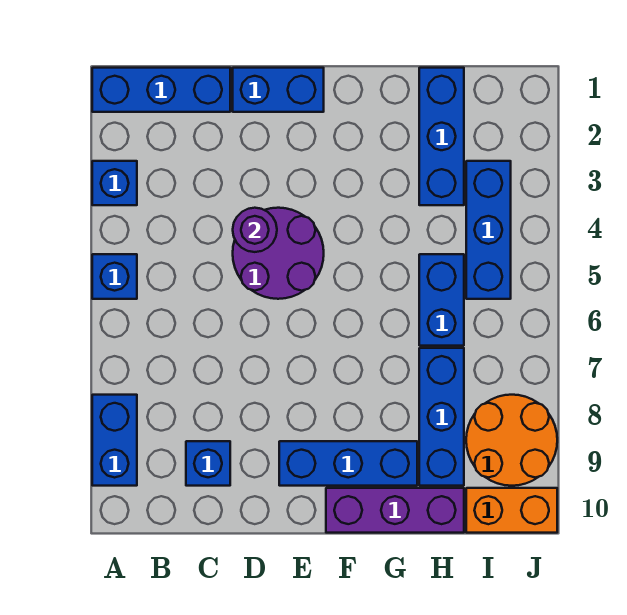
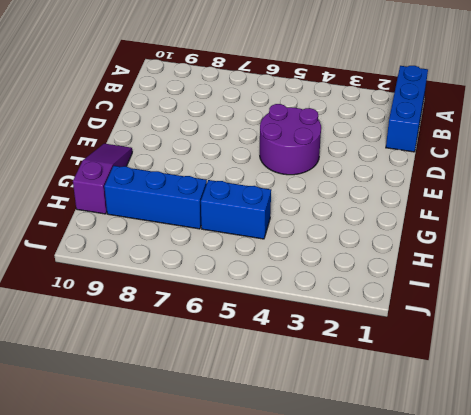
purple slope F10:H10 level 1 top H -> purple brick F10:H10 level 1
none -> blue brick A3 level 1
none -> blue brick A5 level 1
none -> blue brick A8:A9 level 1

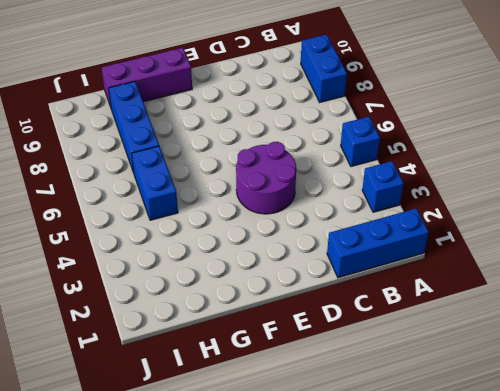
none -> blue brick C9 level 1
none -> blue brick D1:E1 level 1
none -> blue brick E9:G9 level 1

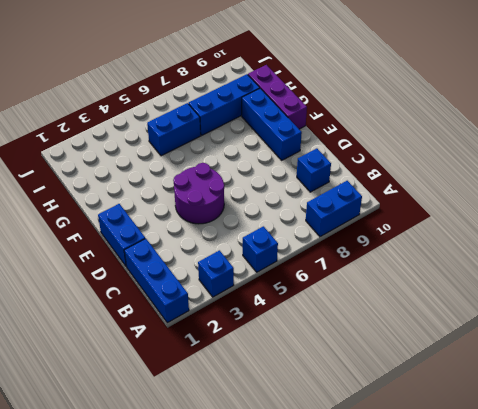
none -> blue brick H1:H3 level 1
none -> blue brick I3:I5 level 1
none -> orange round brick I8:J9 level 1

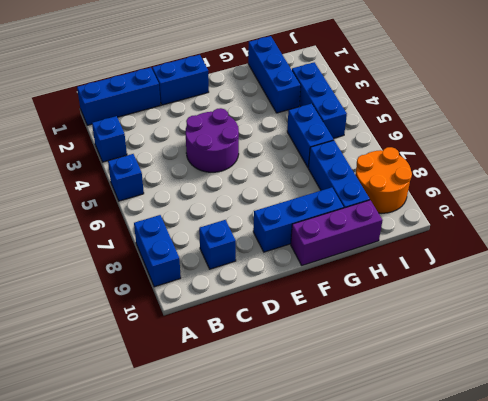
none -> orange brick I10:J10 level 1
none -> purple round brick D4 level 2

